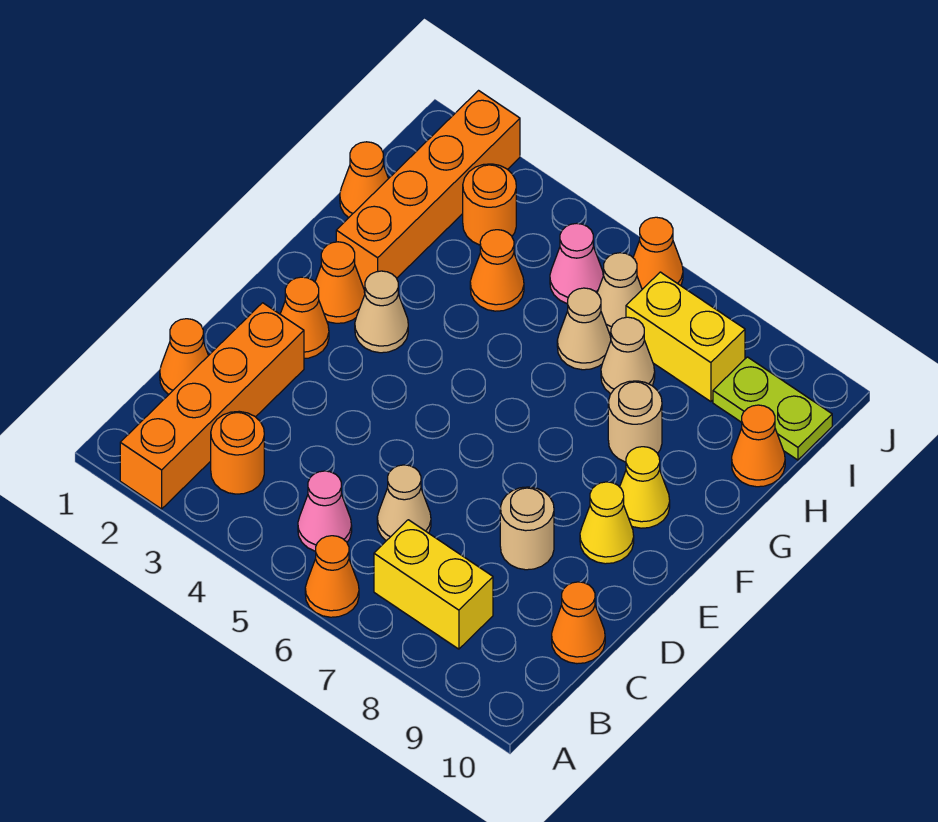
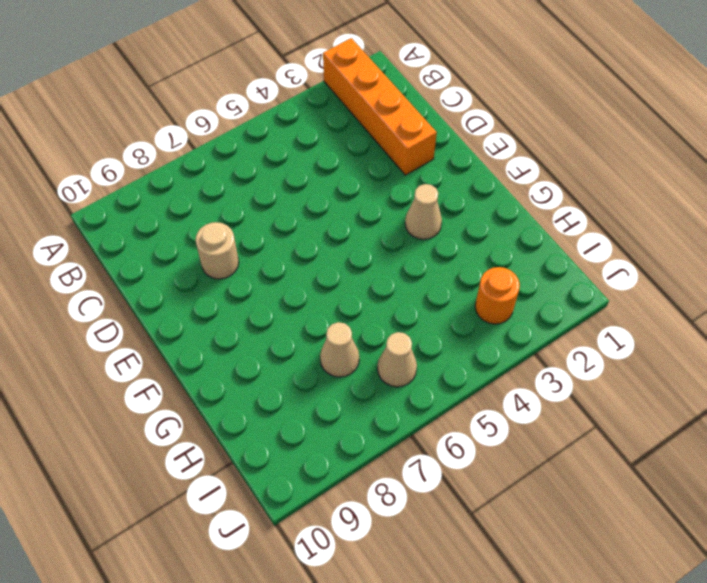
none -> orange cone A6 level 1
none -> orange round brick B3 level 1
none -> pink cone B5 level 1

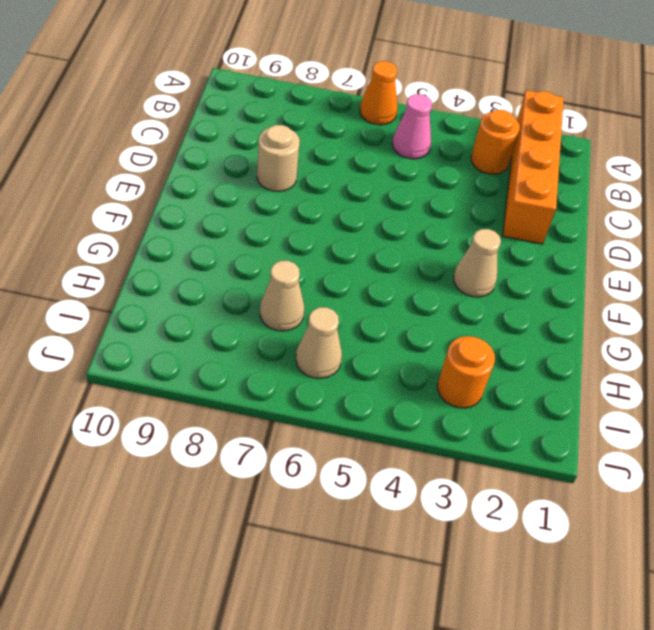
none -> yellow brick B7:B8 level 1
none -> orange cone C1 level 1
none -> tan cone C6 level 1

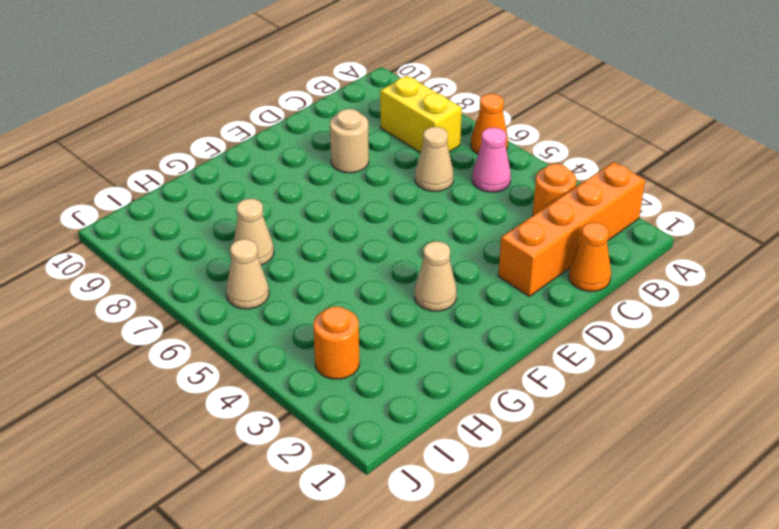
none -> orange cone C10 level 1
none -> orange cone E2 level 1
none -> yellow cone E9 level 1

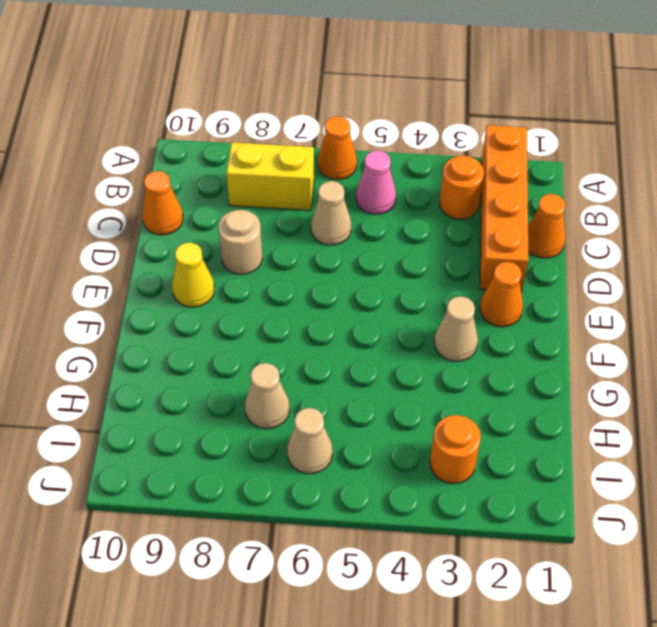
none -> orange cone F2 level 1
none -> yellow cone F9 level 1
none -> orange brick G2:J2 level 1

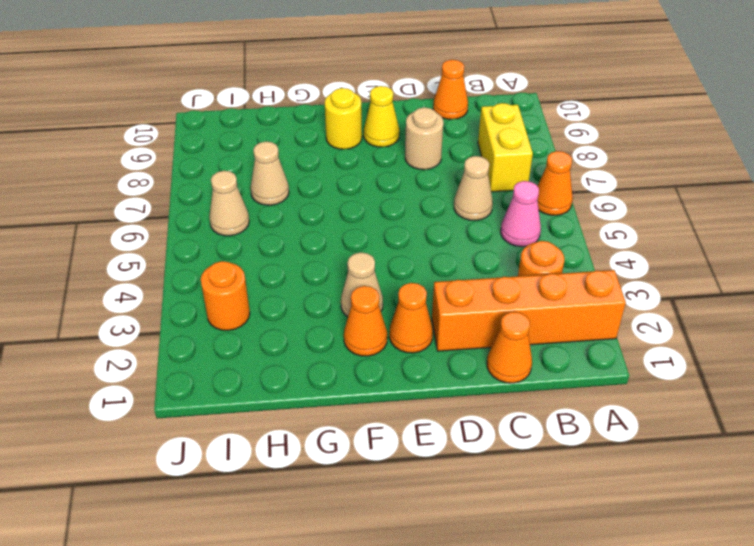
yellow round brick F9 level 1 -> yellow cone F9 level 1
none -> orange brick G2:J2 level 1
none -> tan round brick G8 level 1
none -> orange cone H1 level 1

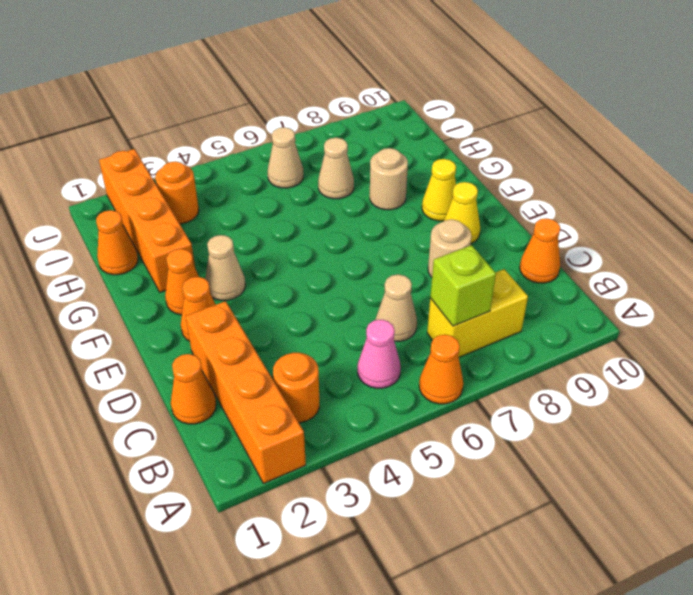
lime brick B7 level 2 -> none
none -> orange cone H4 level 1
none -> tan cone H6 level 1
none -> orange cone H10 level 1

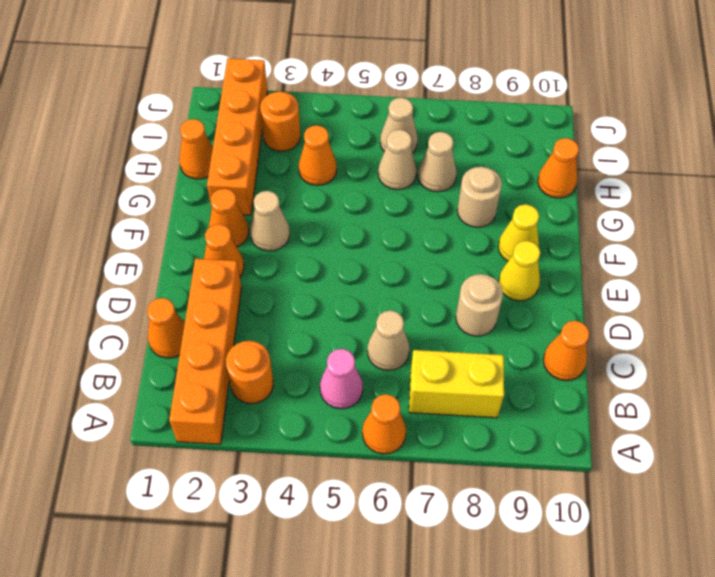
none -> pink cone I5 level 1
none -> yellow brick I7:I8 level 1
none -> lime plate I9:I10 level 1

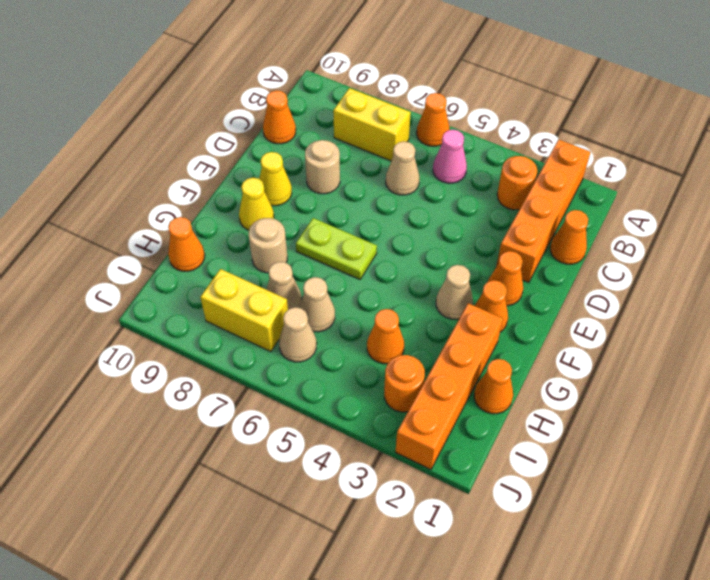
lime plate F6:F7 level 1 -> lime plate I9:I10 level 1
none -> pink cone I5 level 1
none -> orange cone J6 level 1

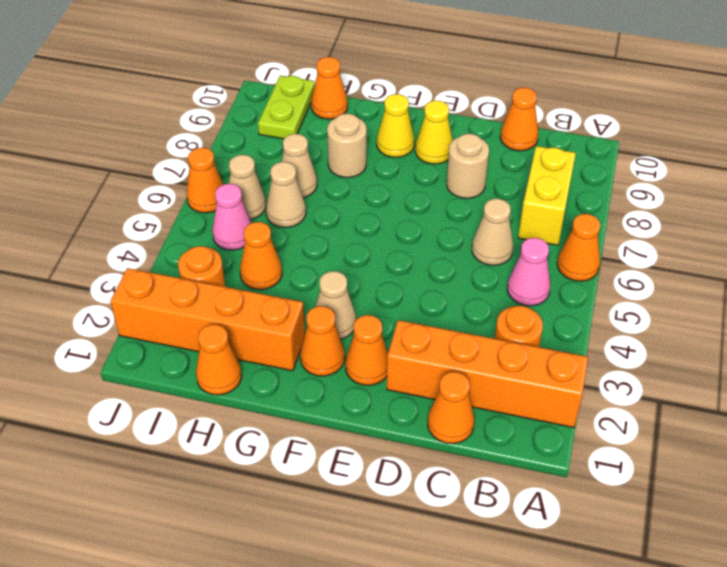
none -> yellow brick I7:I8 level 1

